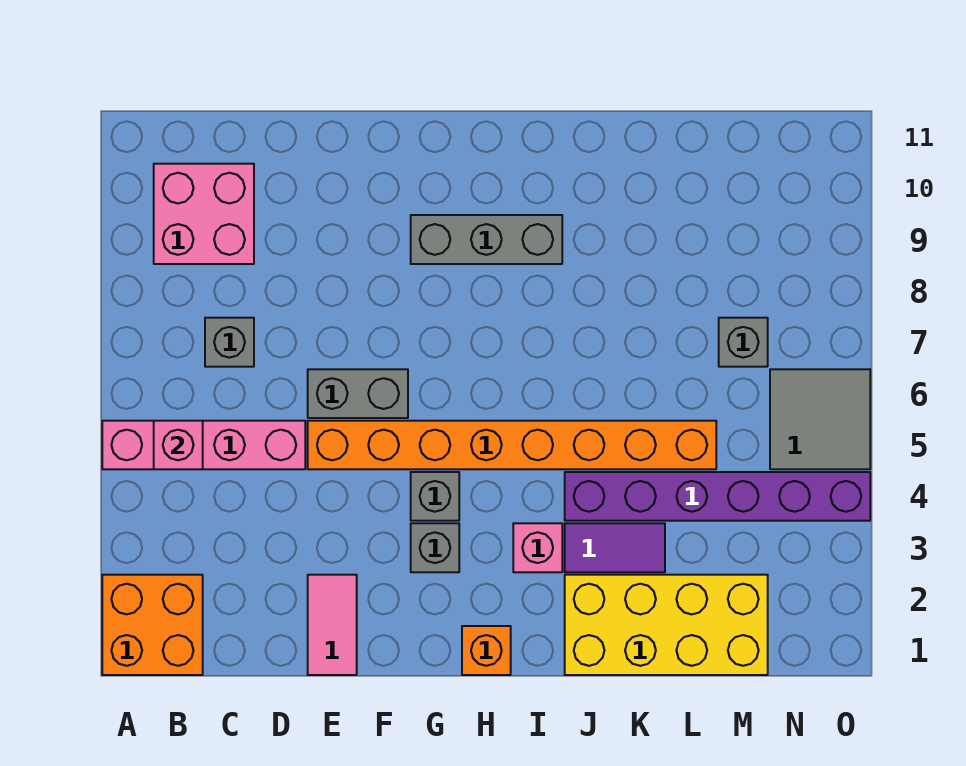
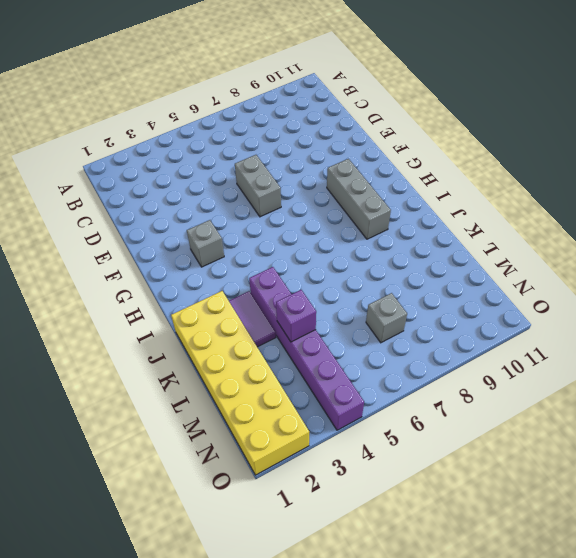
yellow brick J1:O2 level 1 -> yellow brick J1:M2 level 1
purple brick L4 level 2 -> none
none -> orange brick A1:B2 level 1
none -> pink brick A5:D5 level 1
none -> pink brick B9:C10 level 1

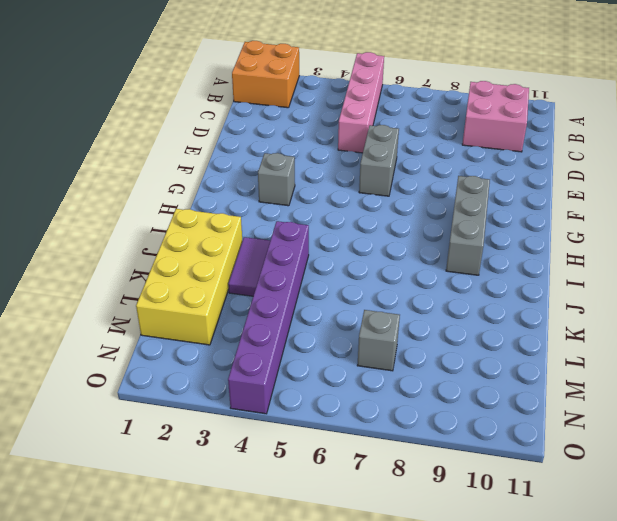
none -> grey brick C7 level 1
none -> pink tile E1:E2 level 1
none -> orange brick E5:L5 level 1

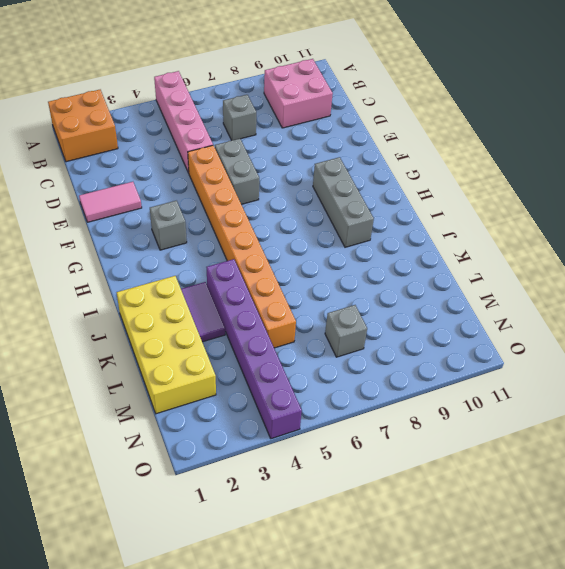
none -> grey brick G4 level 1
none -> orange brick H1 level 1
none -> pink brick I3 level 1

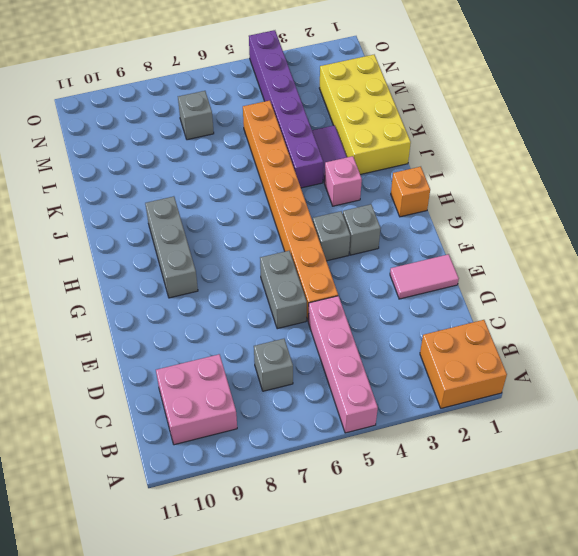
none -> grey tile N5:O6 level 1
none -> pink brick B5 level 2

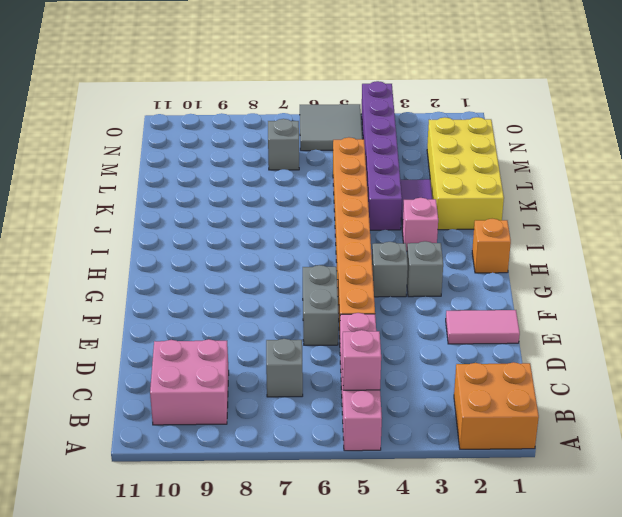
none -> grey brick G9:I9 level 1

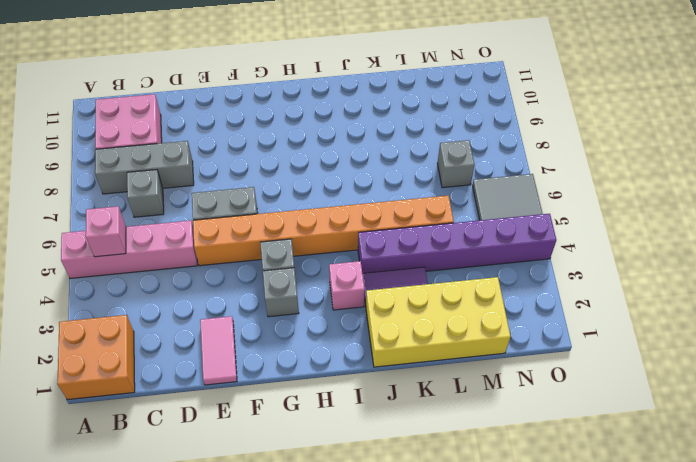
grey brick B8:D8 level 1 -> grey brick G9:I9 level 1
none -> orange brick H1 level 1

